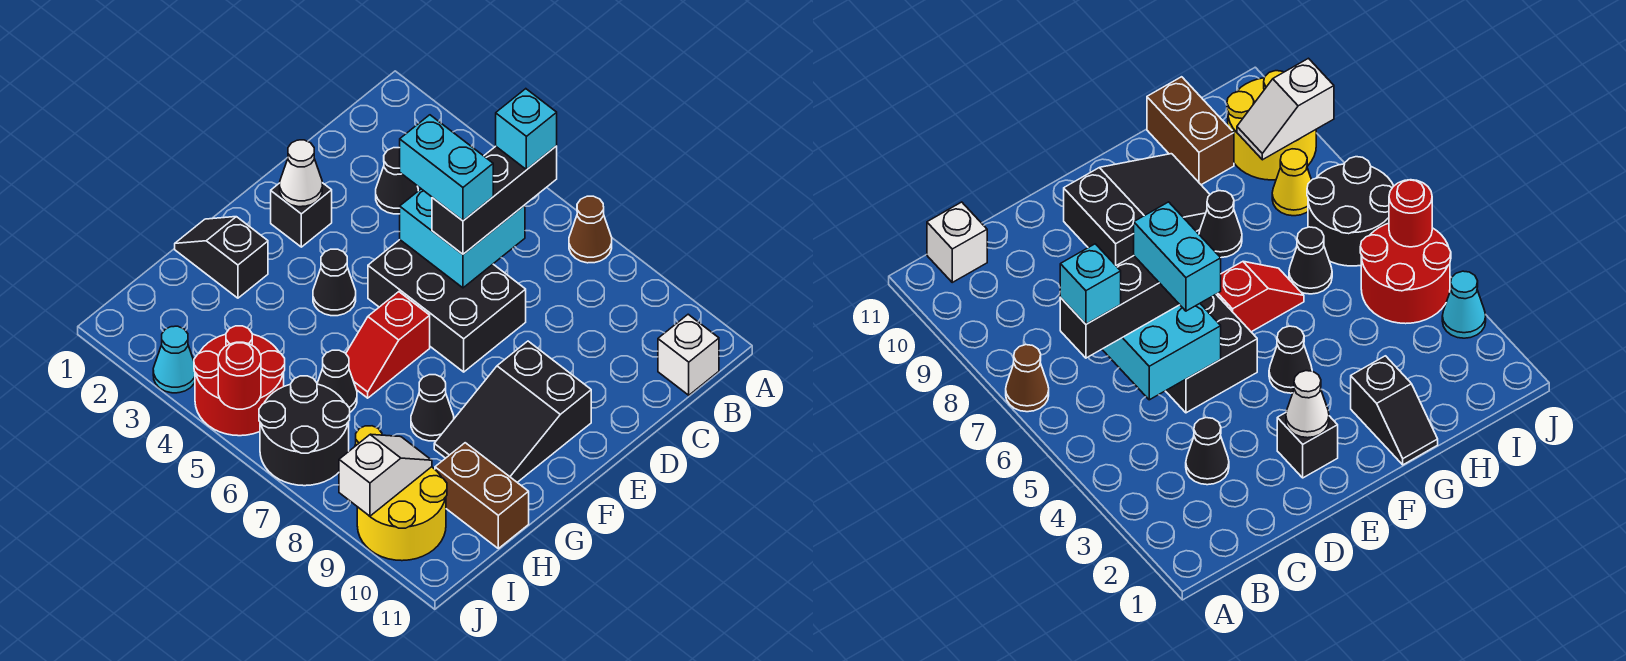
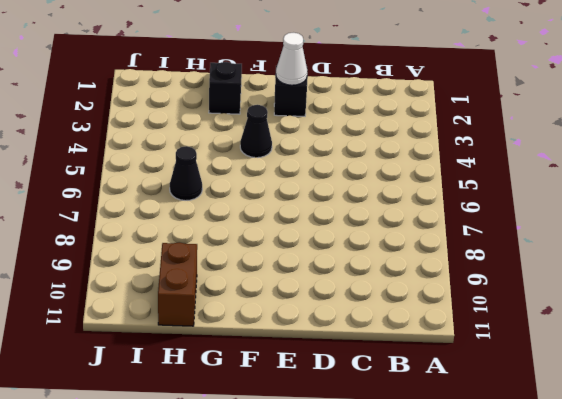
none -> brown cone A7 level 1
none -> white brick B11 level 1
none -> black cone C3 level 1

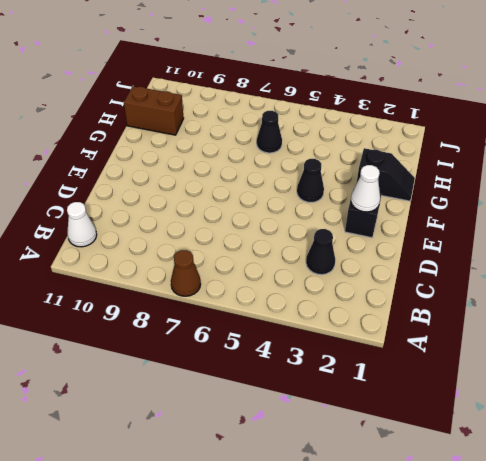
white cone B11 level 1 -> white brick B11 level 1
none -> black brick D5:E7 level 1
none -> black slope E9:G10 level 1 top E
none -> red slope F6:G6 level 1 top F

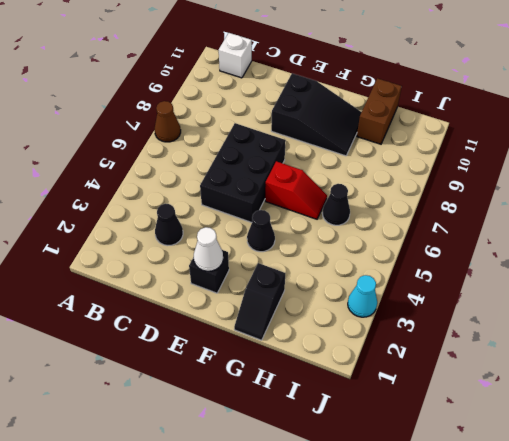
none -> black cone G8 level 1
none -> red round brick I4:J5 level 1
none -> black round brick I6:J7 level 1

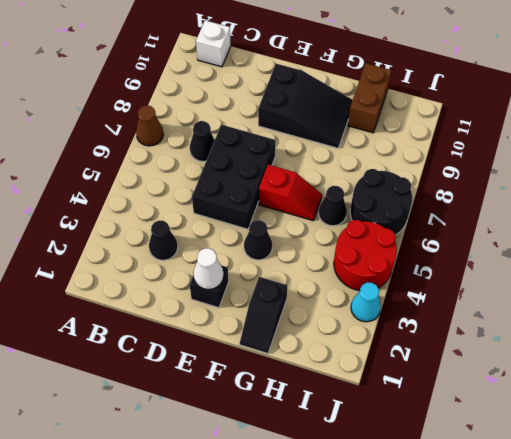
black cone C7 level 1 -> black cone G8 level 1
none -> yellow cone I8 level 1
none -> yellow round brick I9:J10 level 1
none -> cyan brick C5:D6 level 2

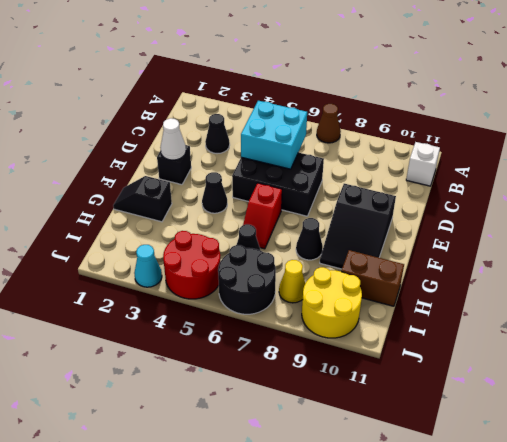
none -> white slope I9:J9 level 2 top J
none -> red round brick J5 level 2
none -> black brick B6:D6 level 3

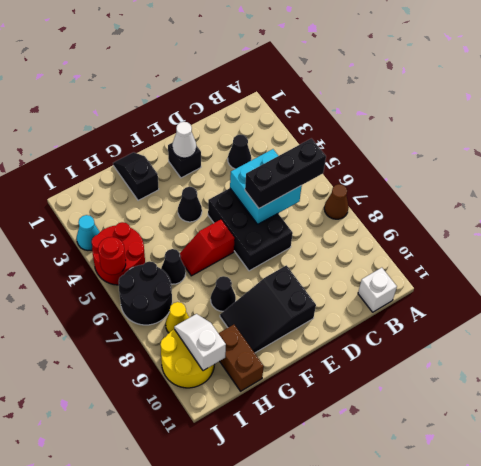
white slope I9:I10 level 2 top 10 -> white slope I9:J9 level 2 top J
none -> cyan brick B6 level 4
none -> cyan brick D5:D6 level 4

